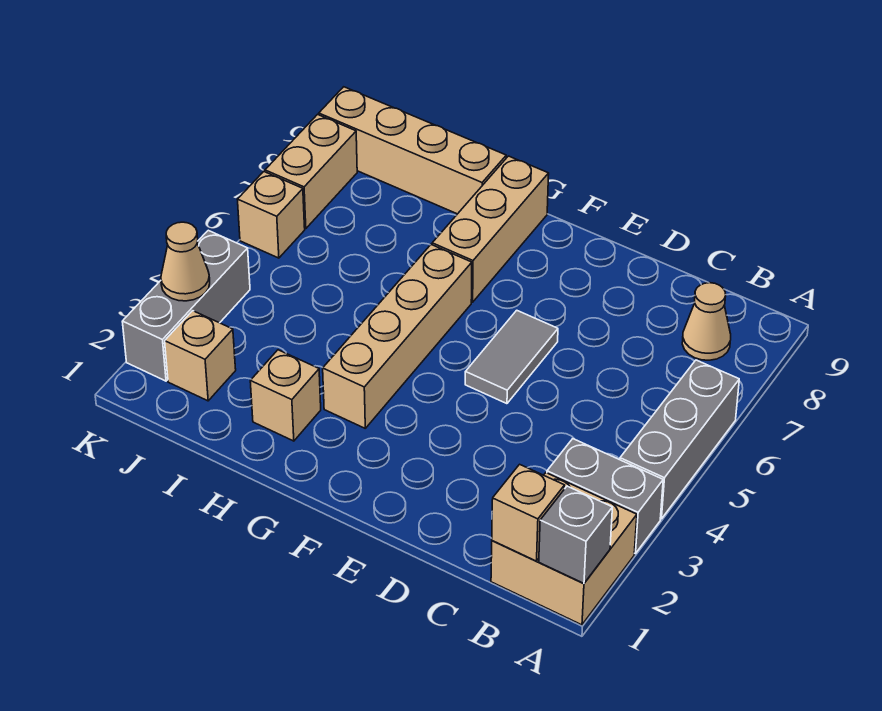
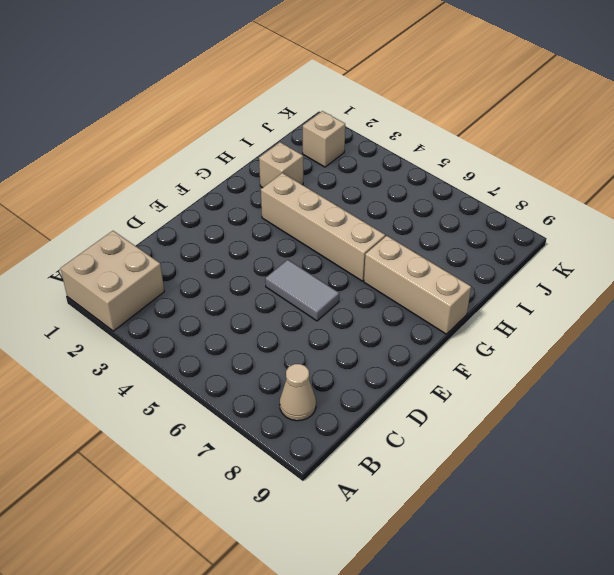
none -> grey brick A3:B3 level 1
none -> grey brick A4:A6 level 1
none -> tan brick H9:K9 level 1

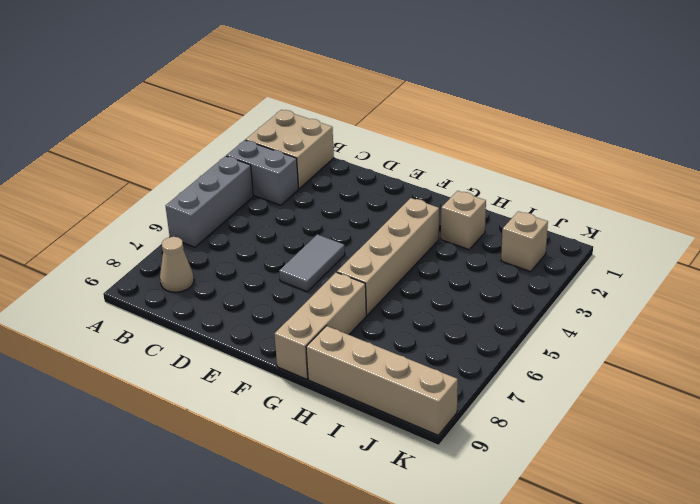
none -> grey brick K2:K4 level 1
none -> tan brick K6 level 1
none -> tan brick K7:K8 level 1

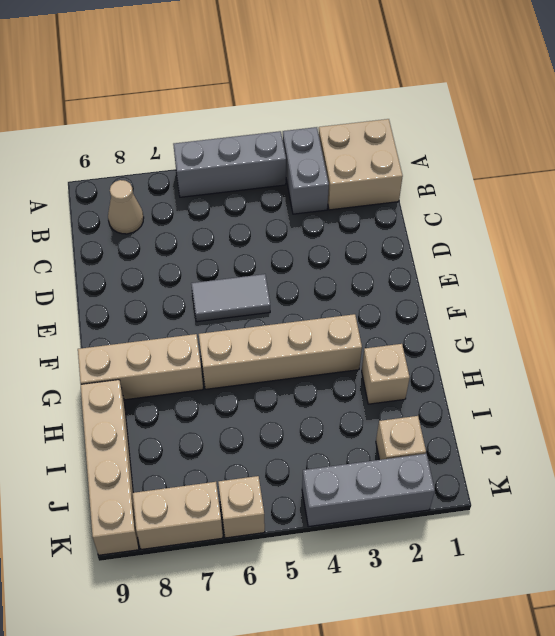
none -> grey brick A1 level 2
none -> tan brick B1 level 2
none -> tan cone K3 level 2

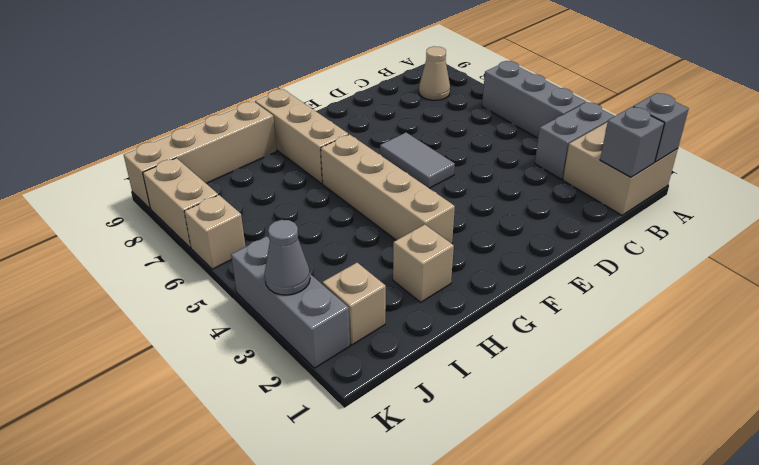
grey brick B1 level 2 -> tan brick B1 level 2
grey cone K3 level 2 -> tan cone K3 level 2

